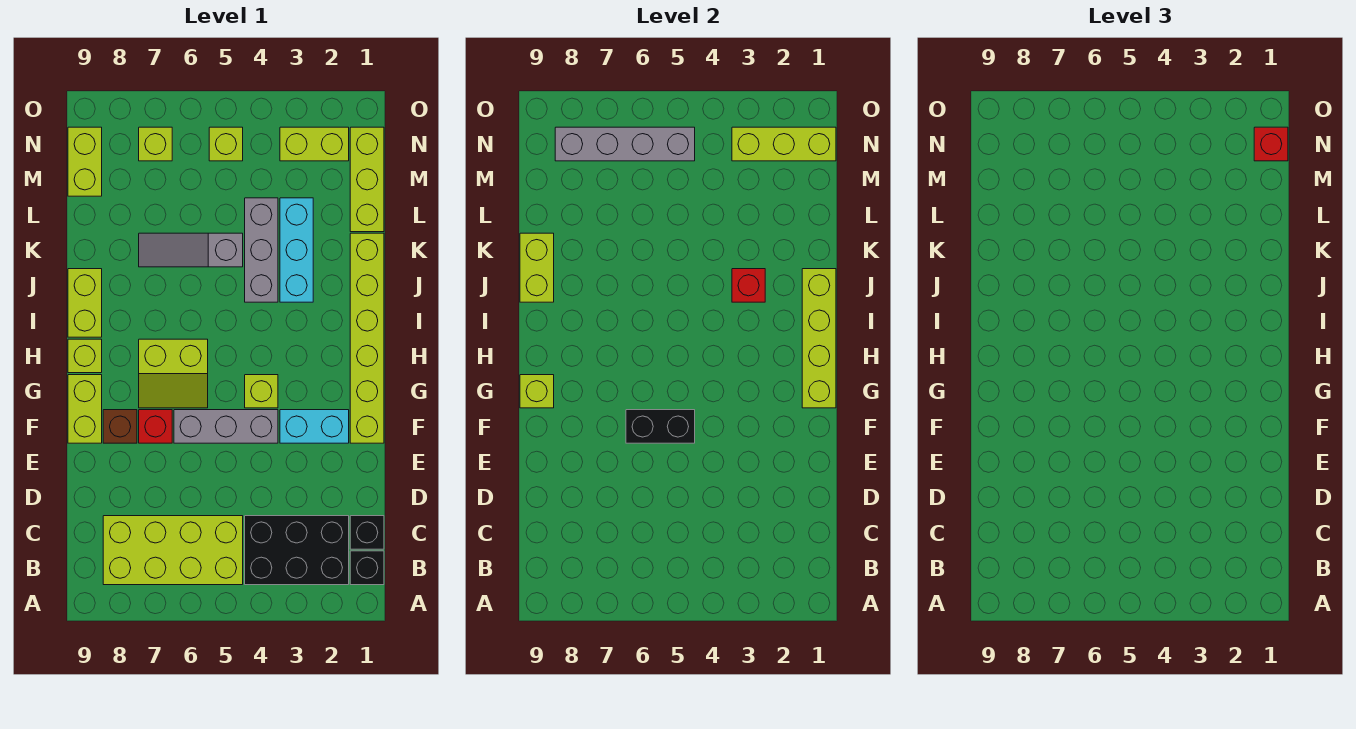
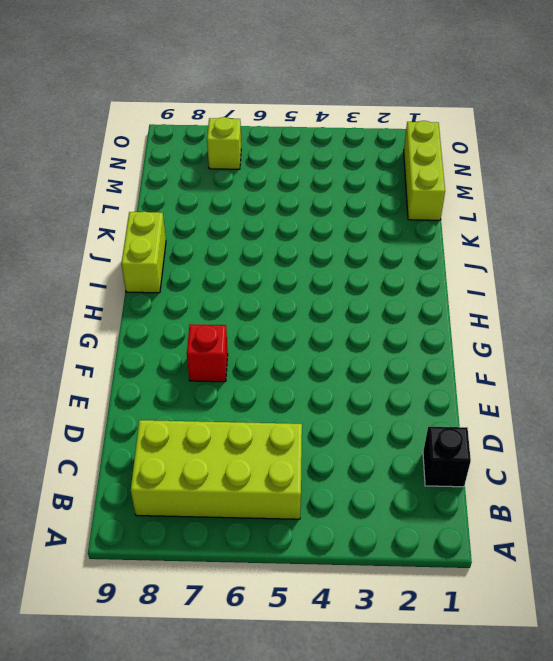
none -> black brick B1 level 1
none -> black brick B2:C4 level 1
none -> lime brick F1:K1 level 1
none -> cyan brick F2:F3 level 1

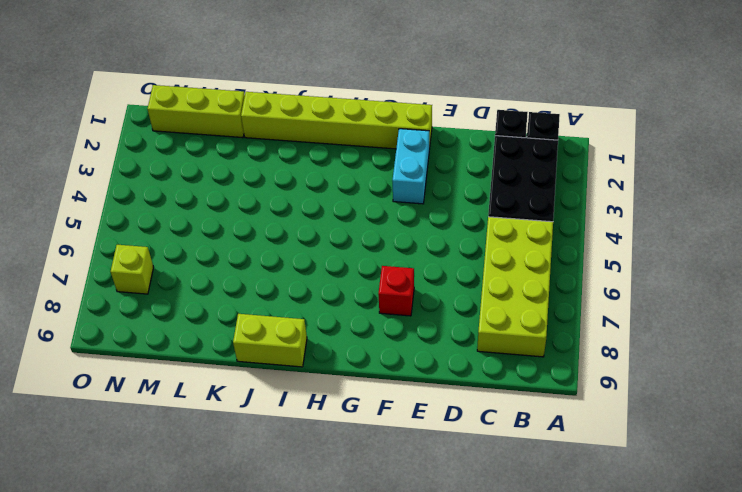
none -> grey brick F4:F6 level 1
none -> brown brick F8 level 1
none -> lime brick F9:G9 level 1
none -> lime brick G4 level 1

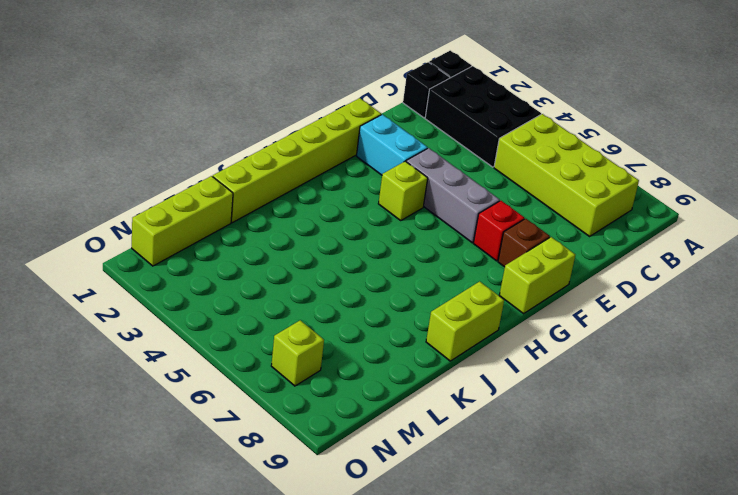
none -> lime slope G6:H7 level 1 top H
none -> lime brick H9 level 1
none -> cyan brick J3:L3 level 1
none -> grey brick J4:L4 level 1

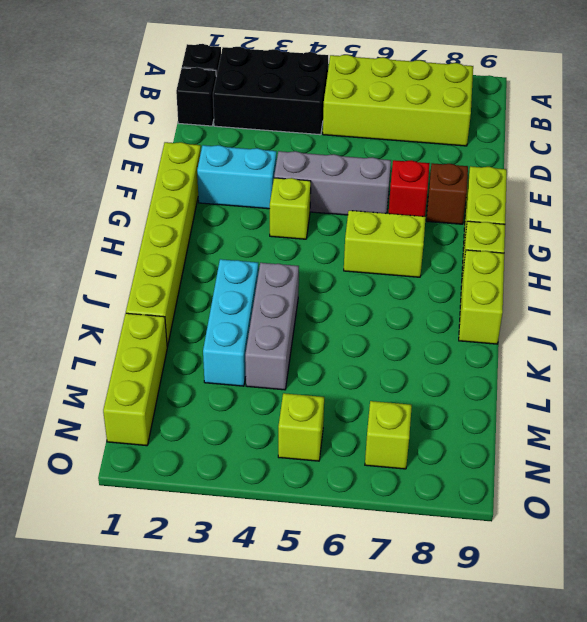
none -> grey slope K5:K7 level 1 top 5
none -> lime brick M9:N9 level 1
none -> lime brick N2:N3 level 1
none -> black brick F5:F6 level 2

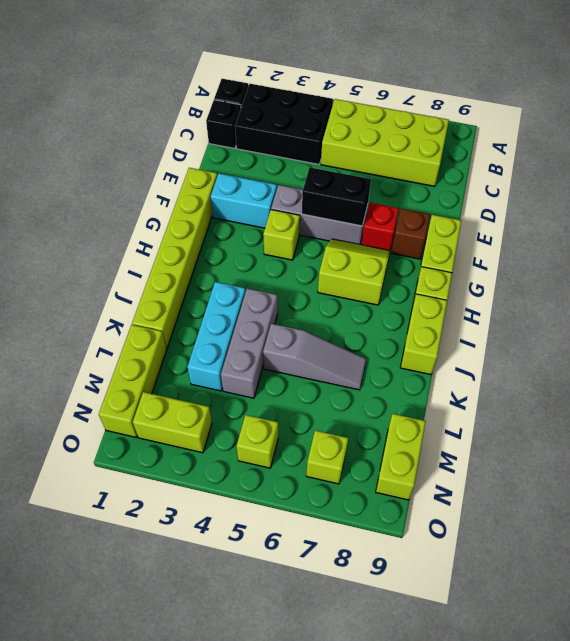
none -> lime brick G1:J1 level 2
none -> lime brick G9 level 2
none -> red brick J3 level 2
none -> lime brick J9:K9 level 2

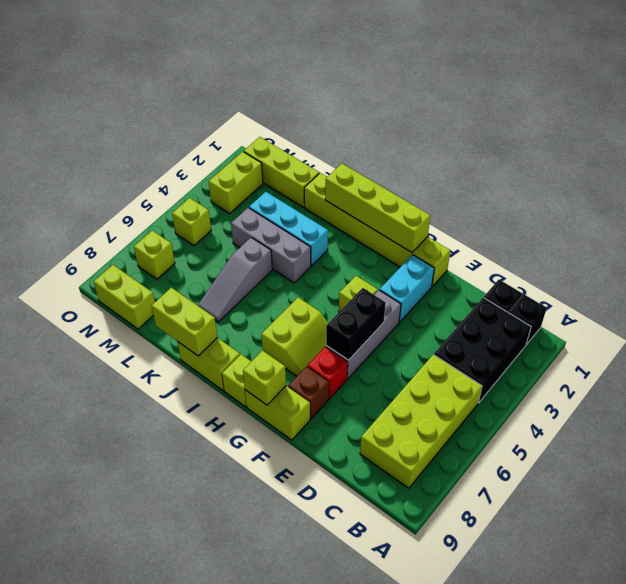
none -> red brick J3 level 2
none -> lime brick N1:N3 level 2
none -> grey brick N5:N8 level 2
none -> red brick N1 level 3

